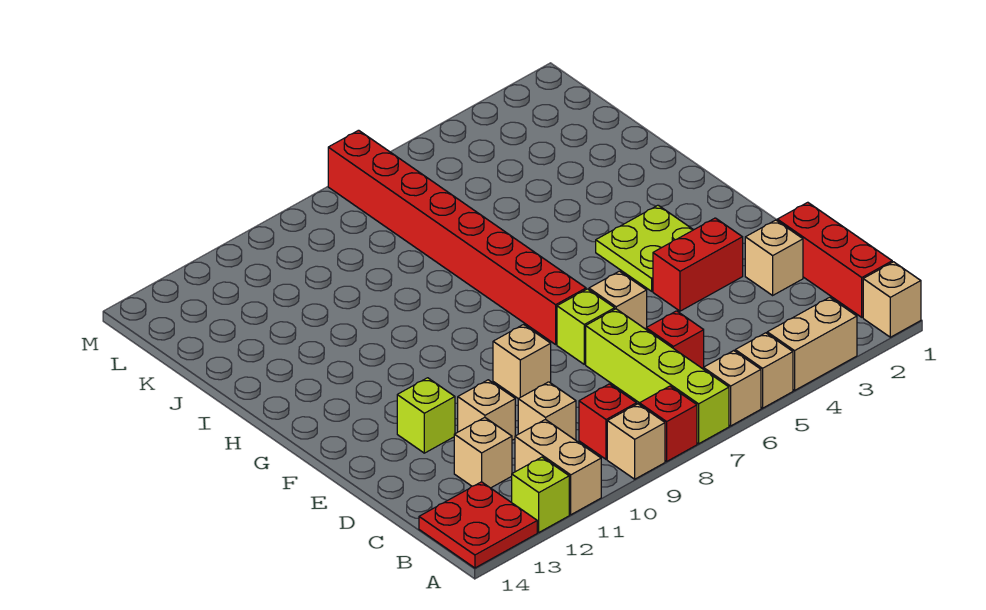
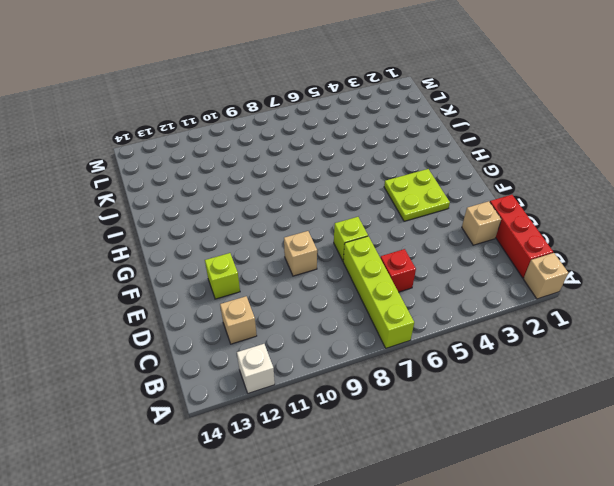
white brick A12 level 1 -> lime brick A12 level 1
none -> tan brick A3:A4 level 1
none -> tan brick A5 level 1
none -> tan brick A6 level 1

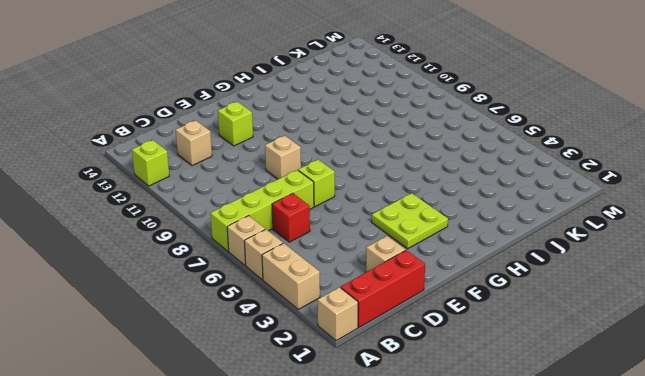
none -> red brick A8 level 1
none -> tan brick A9 level 1
none -> tan brick A11:B11 level 1

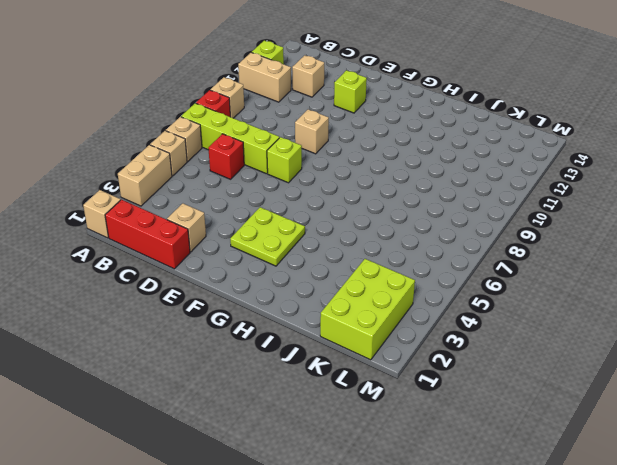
lime brick K1:L3 level 1 -> none
none -> red plate A13:B14 level 1
none -> red brick B9 level 1
none -> tan brick C10 level 1

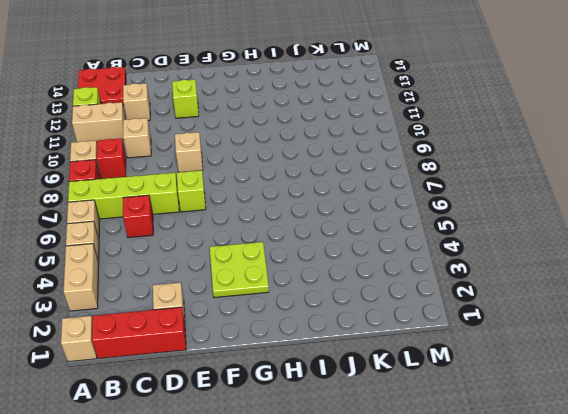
none -> tan brick D11 level 1
none -> red brick E3:E4 level 1
none -> tan brick E6 level 1

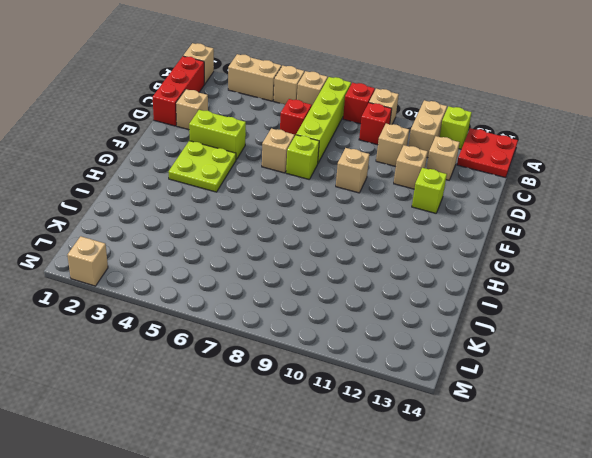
lime brick E3:E4 level 1 -> red brick E3:E4 level 1
tan brick M2 level 1 -> none
none -> red brick F7:M7 level 1

